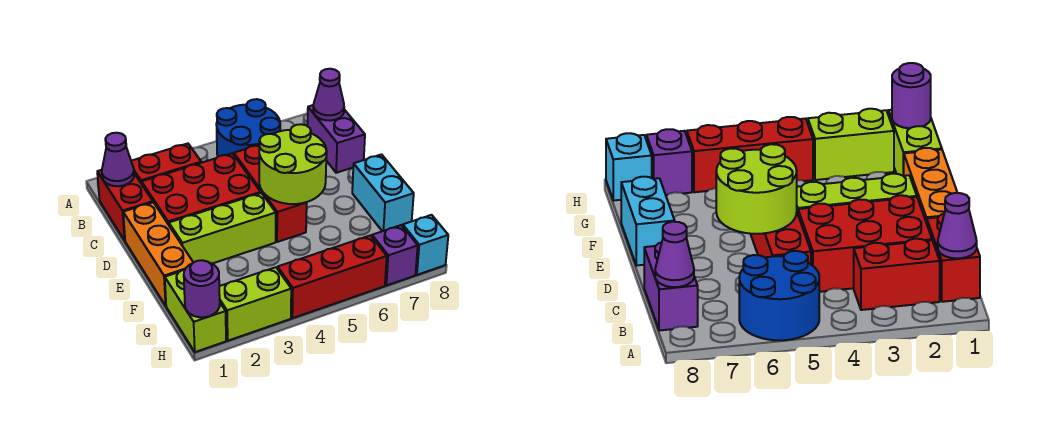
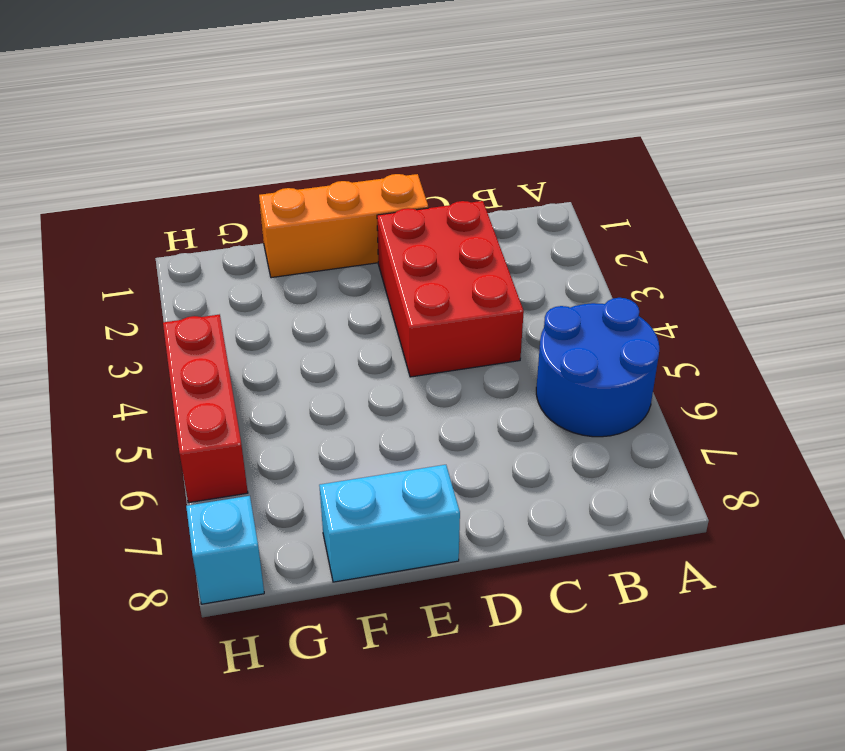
none -> red brick B1:C1 level 1
none -> red brick B2:B3 level 1
none -> purple brick B8:C8 level 1

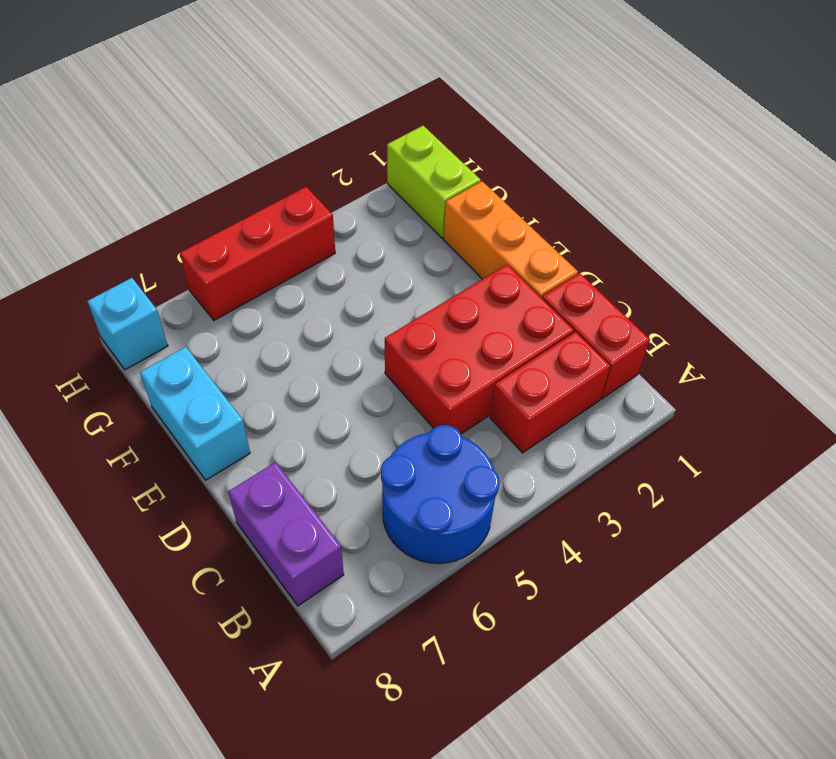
none -> red brick C5:E5 level 1
none -> lime brick E2:E4 level 1
none -> lime brick H2:H3 level 1

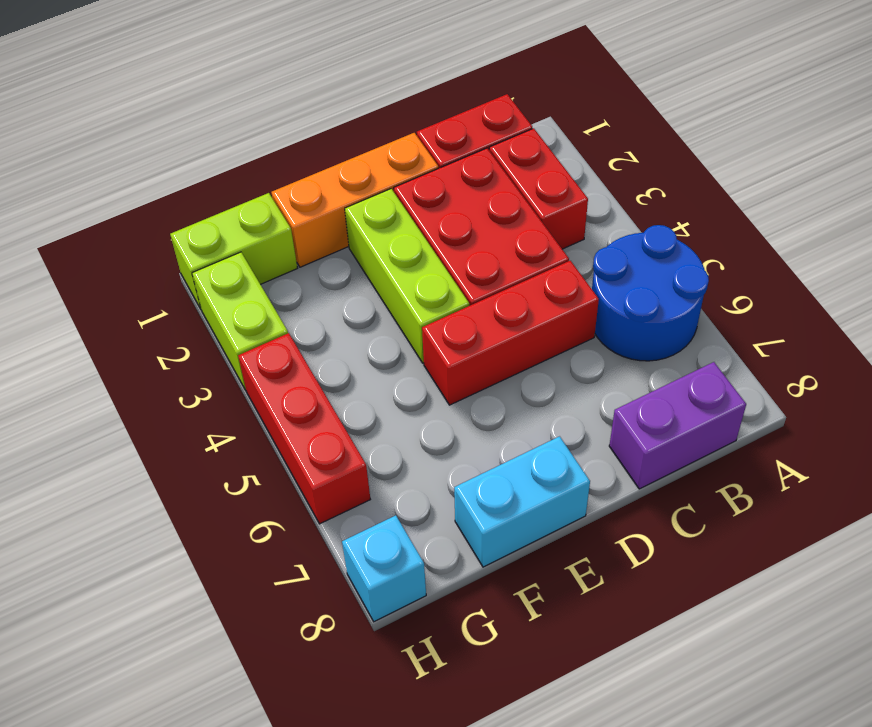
none -> purple brick H7 level 1
none -> purple cone B1 level 2
none -> purple cone B8 level 2

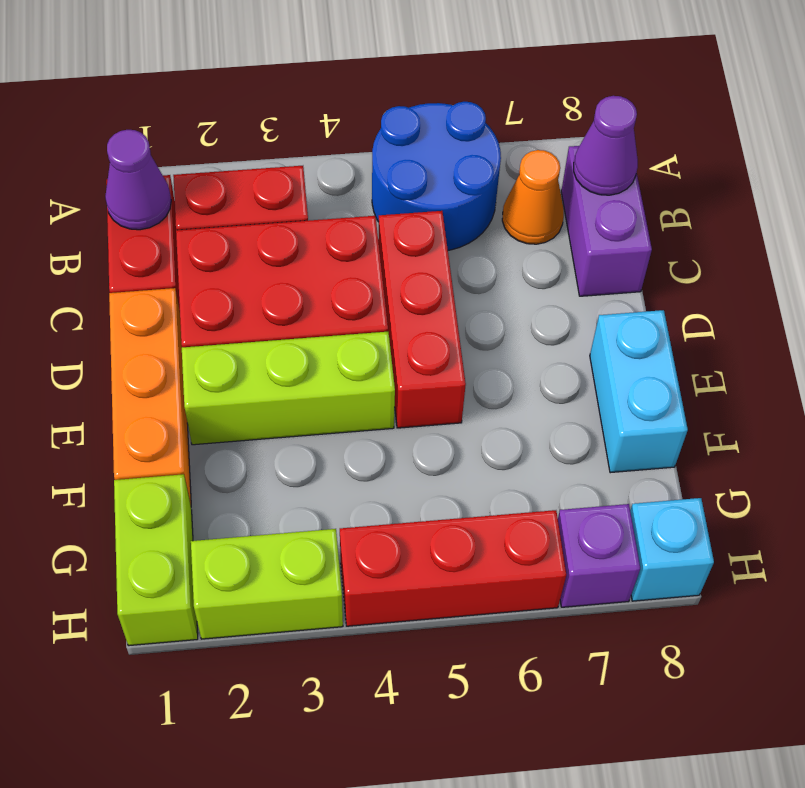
orange cone B7 level 1 -> none
none -> lime round brick D5:E6 level 2
none -> purple round brick H1 level 2

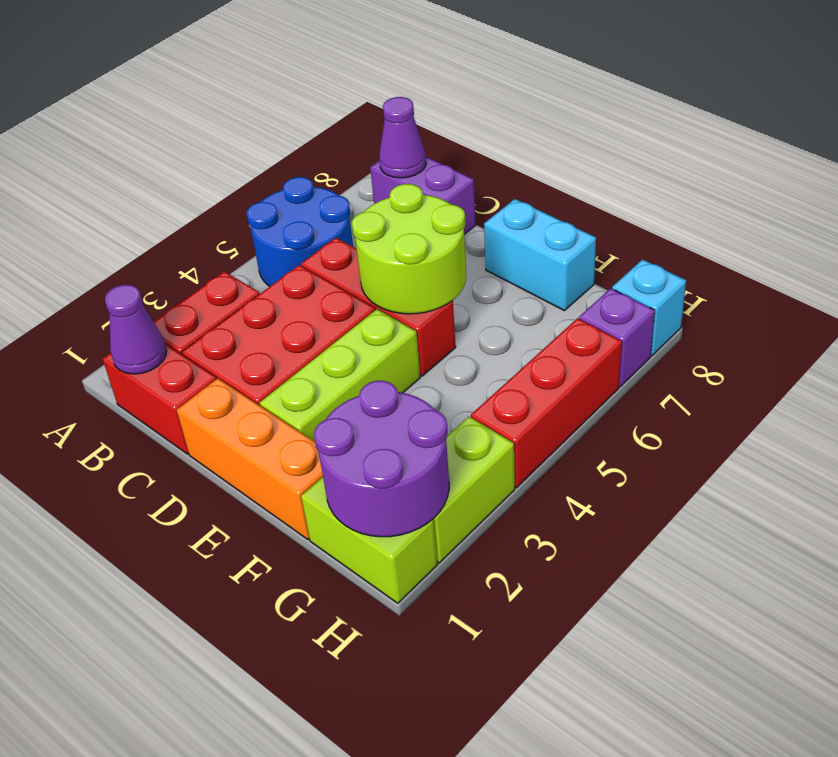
purple round brick G1:H2 level 2 -> purple round brick H1 level 2

